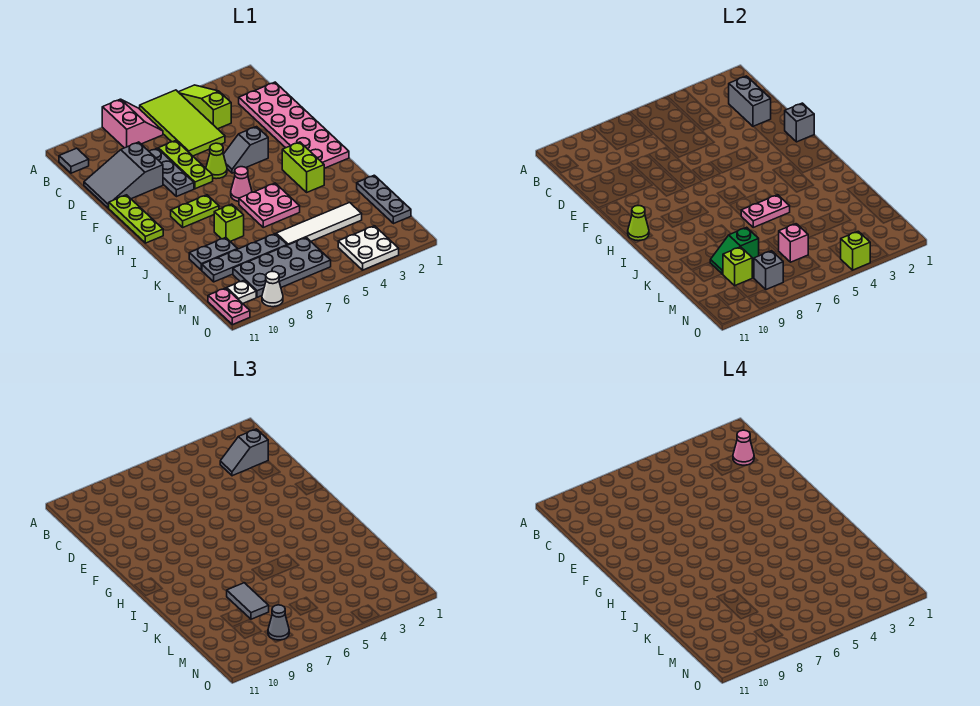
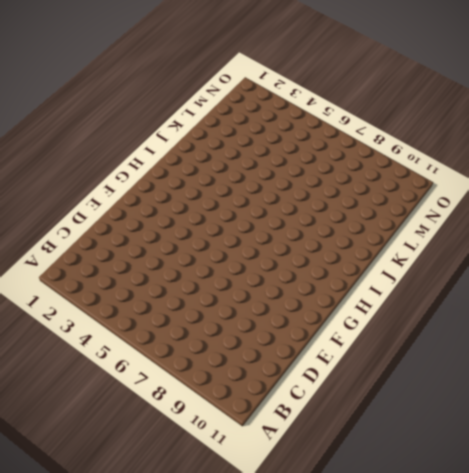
none -> lime slope A4:C4 level 1 top C
none -> lime tile A5:D6 level 1
none -> pink slope A7:B8 level 1 top 8
none -> grey tile B11 level 1

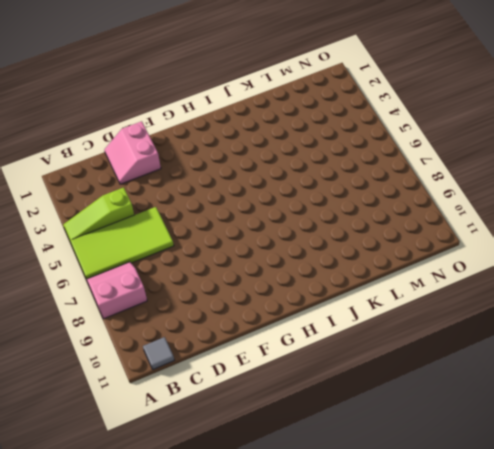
pink slope D1:E2 level 1 top E -> pink plate C1:H2 level 1
none -> lime plate D7:F7 level 1
none -> grey plate D8:F8 level 1
none -> grey slope D9:E11 level 1 top 9
none -> grey slope F4:F5 level 1 top 4

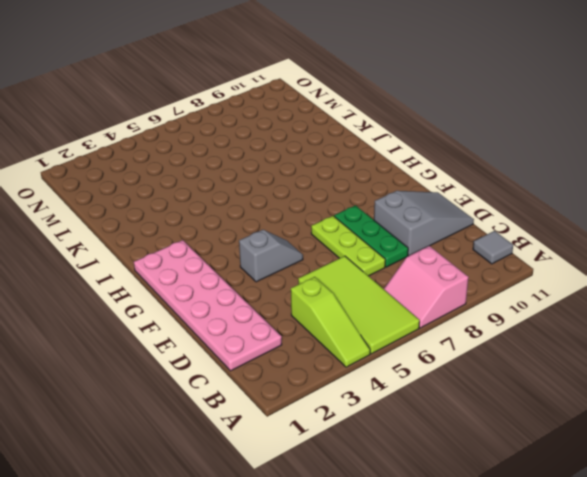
green plate D8:F8 level 1 -> grey plate D8:F8 level 1
none -> lime cone F6 level 1
none -> lime plate F11:H11 level 1
none -> lime brick H3:I3 level 1
none -> pink cone H6 level 1

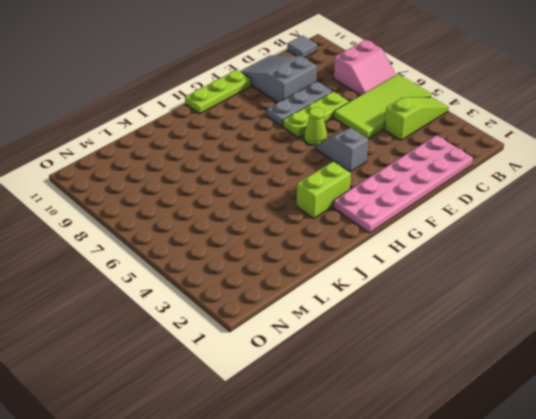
none -> pink cone H6 level 1
none -> lime plate H8:H9 level 1
none -> pink plate I5:J6 level 1
none -> lime brick J8 level 1

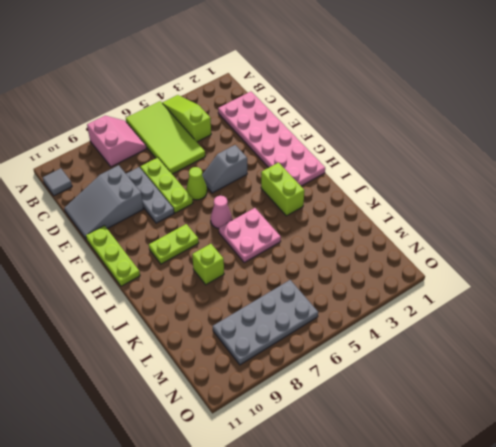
none -> grey plate K1:M1 level 1
none -> grey plate K9:K10 level 1
none -> white tile L3:L6 level 1
none -> grey plate L7:L10 level 1

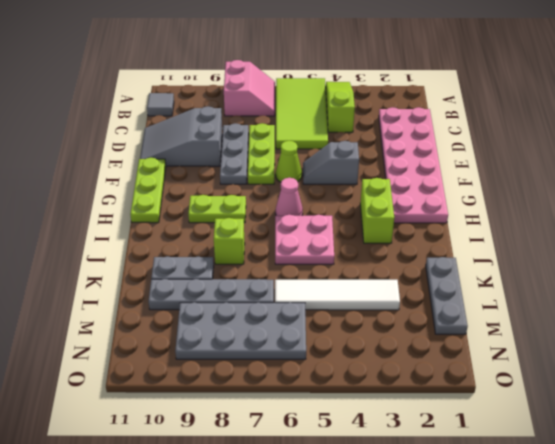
none -> white plate N3:O4 level 1
none -> white plate N10 level 1
none -> pink plate N11:O11 level 1
none -> white cone O9 level 1

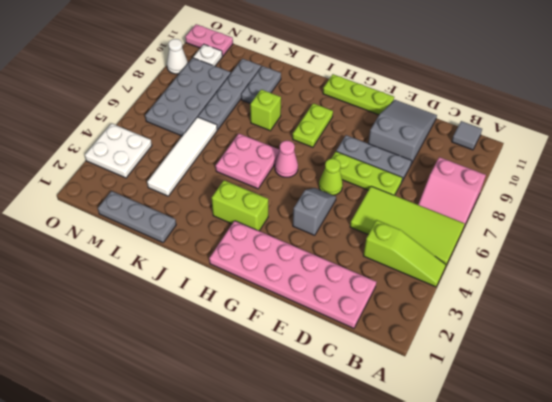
none -> grey brick C2:D2 level 2
none -> grey brick F1 level 2
none -> lime cone H11 level 2
none -> pink plate J5:J6 level 2

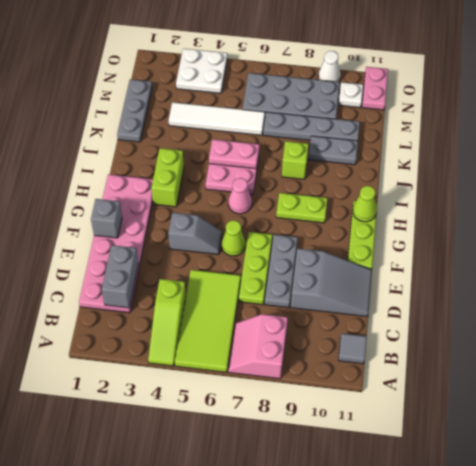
none -> green slope L8:L9 level 2 top 8
none -> pink brick M6 level 2
none -> lime brick M9 level 2
none -> grey brick N8 level 2

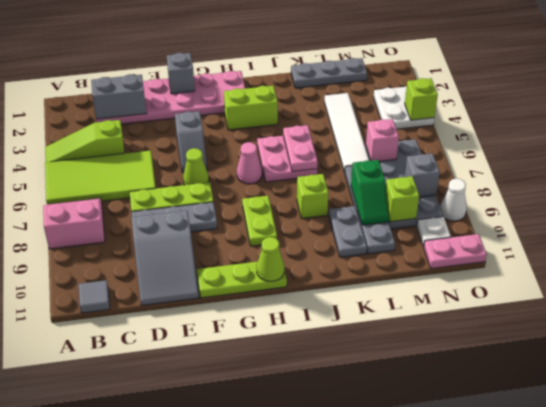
none -> grey slope C2:C3 level 3 top 2
none -> grey tile K8:L8 level 3
none -> grey cone N8 level 3
none -> pink cone C2 level 4

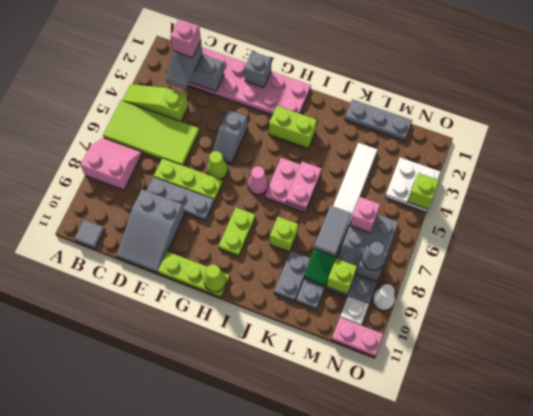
pink brick C2 level 4 -> pink cone C2 level 4
grey tile L7:L8 level 3 -> grey tile K8:L8 level 3

